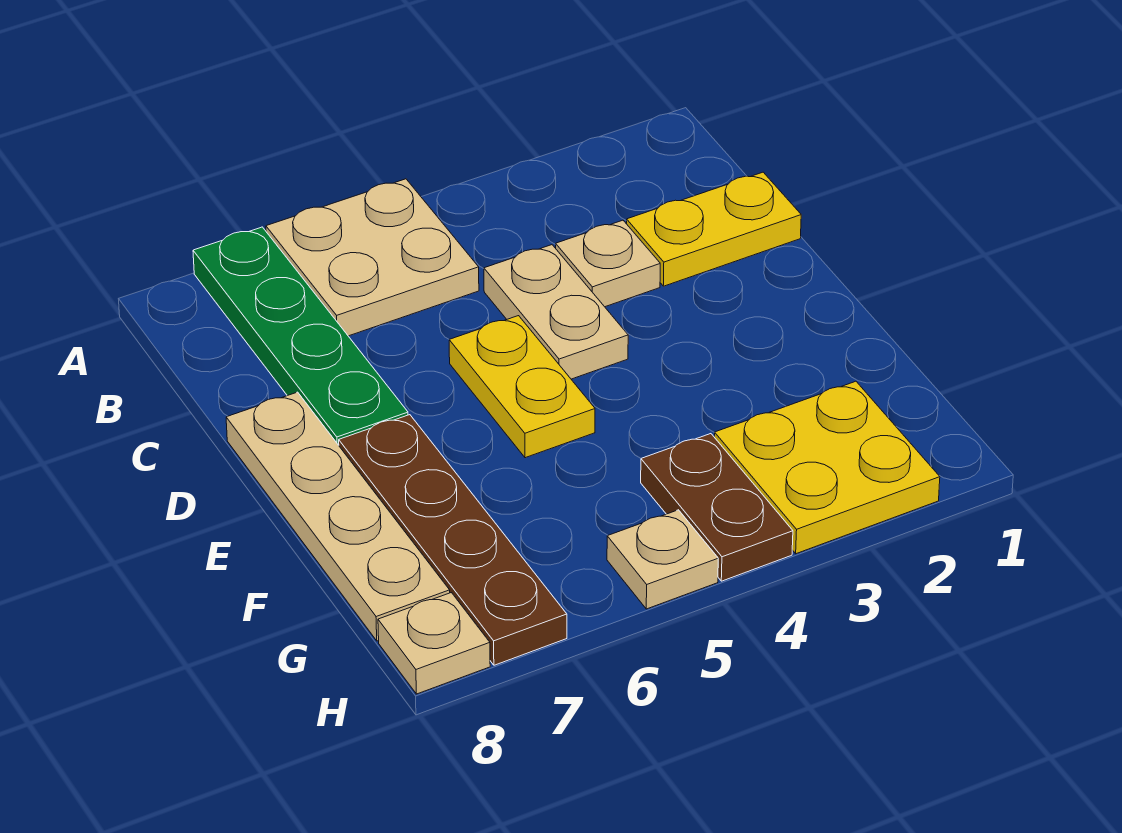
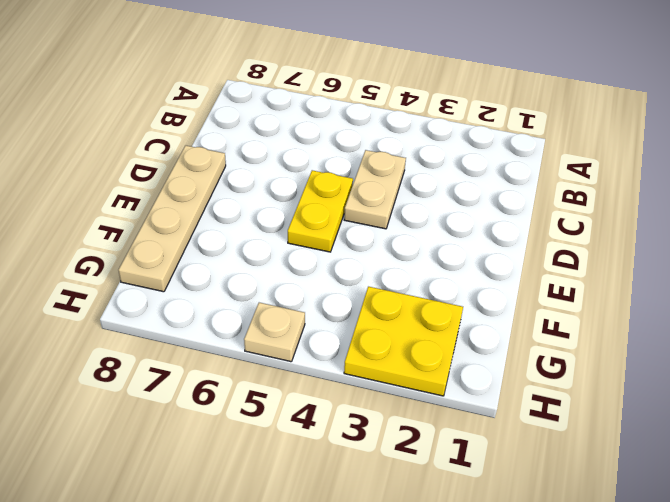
none -> tan plate A5:B6 level 1
none -> green plate A7:D7 level 1
none -> yellow plate C1:C2 level 1

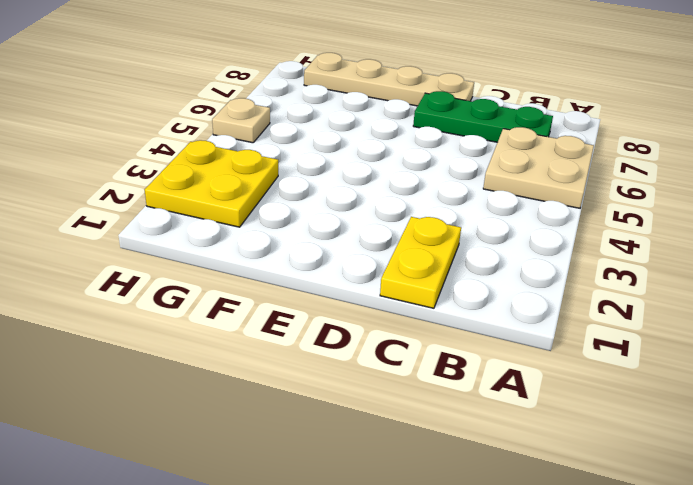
green plate B7:D7 level 1 -> green plate A7:D7 level 1
none -> tan plate C3 level 1
none -> tan plate C4:D4 level 1
none -> yellow plate D5:E5 level 1

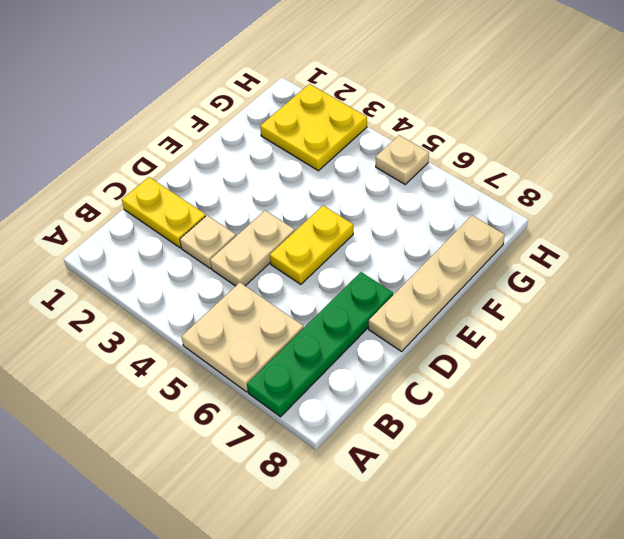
none -> brown plate E7:H7 level 1
none -> brown plate G4:H4 level 1
none -> tan plate H8 level 1

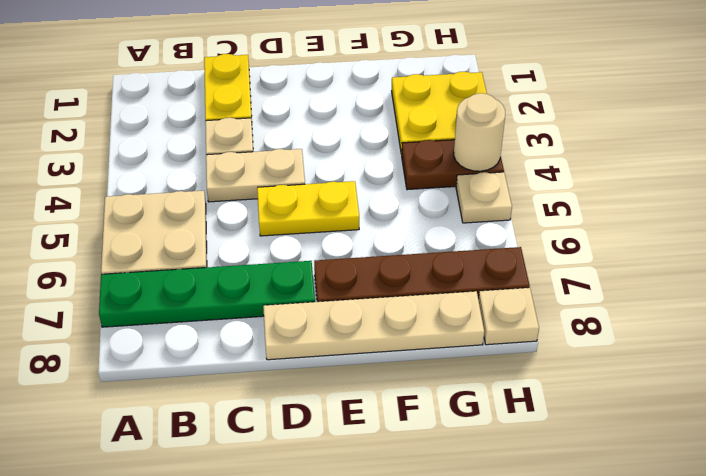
tan round brick H4 level 2 -> none

